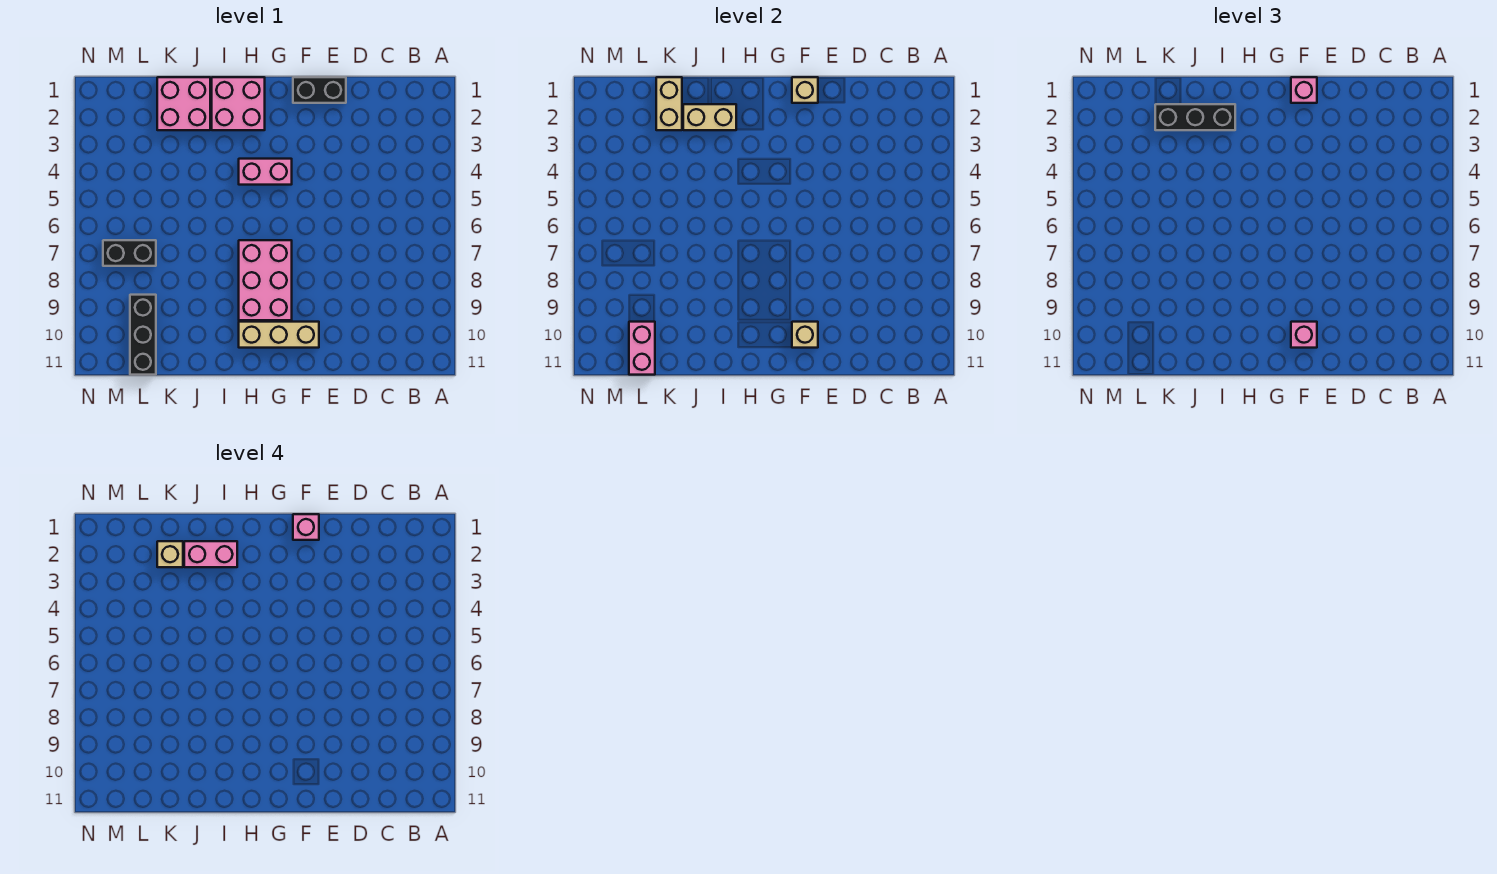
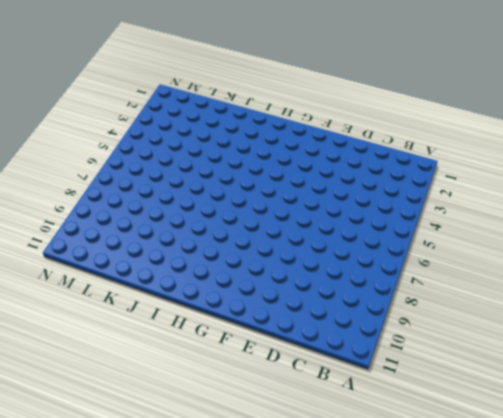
none -> black brick E1:F1 level 1
none -> tan brick F10:H10 level 1
none -> pink brick G4:H4 level 1

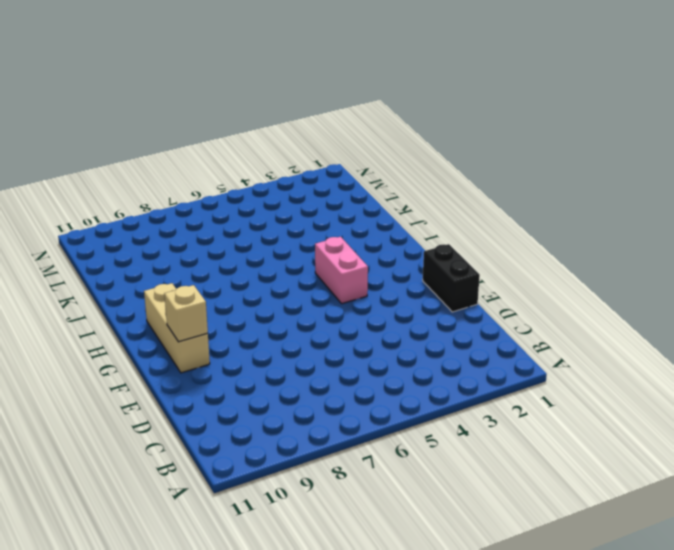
none -> pink brick G7:H9 level 1
none -> pink brick H1:I2 level 1
none -> pink brick J1:K2 level 1

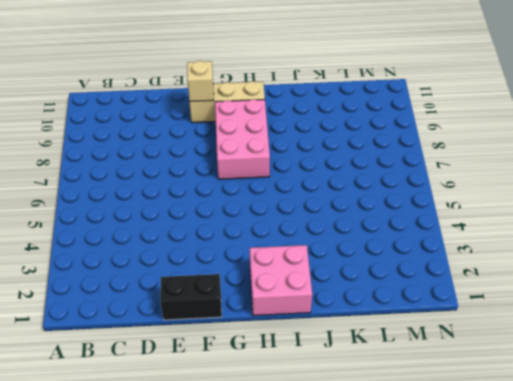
none -> pink brick G4:H4 level 1
none -> pink brick J1:K2 level 1
none -> black brick L7:M7 level 1

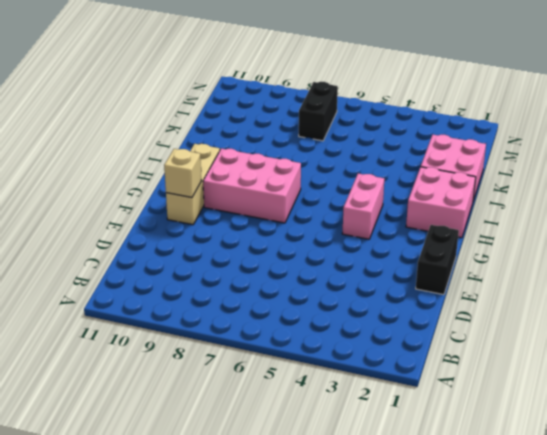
none -> black brick L9:L11 level 1
none -> tan brick F1 level 2
none -> tan brick I2:J2 level 2

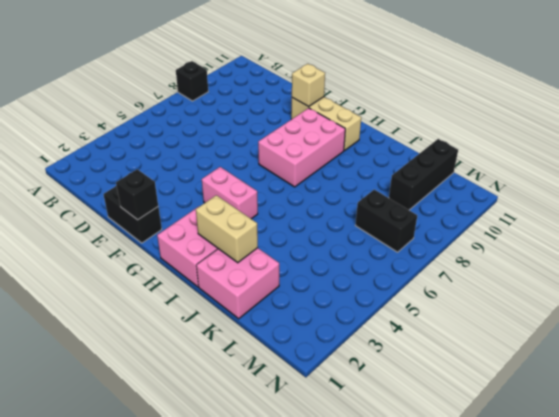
black brick A8 level 1 -> none
black brick F1 level 2 -> tan brick F1 level 2
none -> tan brick K1:K2 level 2
none -> pink brick L10:L11 level 2
none -> pink brick F1 level 3

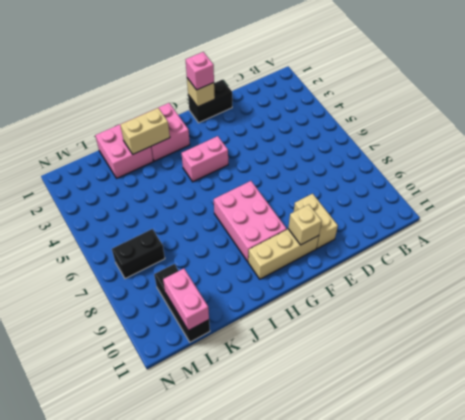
tan brick E9:E10 level 1 -> tan brick K1:K2 level 2
none -> pink brick F10 level 3
none -> black brick I2:K2 level 3
none -> pink brick F1 level 4

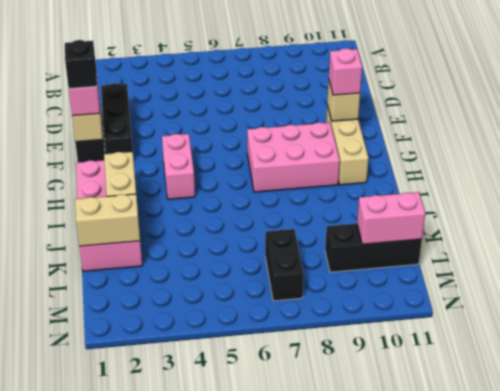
black brick D2:F2 level 1 -> black brick I2:K2 level 3
black brick F1 level 4 -> pink brick F1 level 4
none -> pink brick I2:J2 level 4
none -> tan brick K2 level 4

